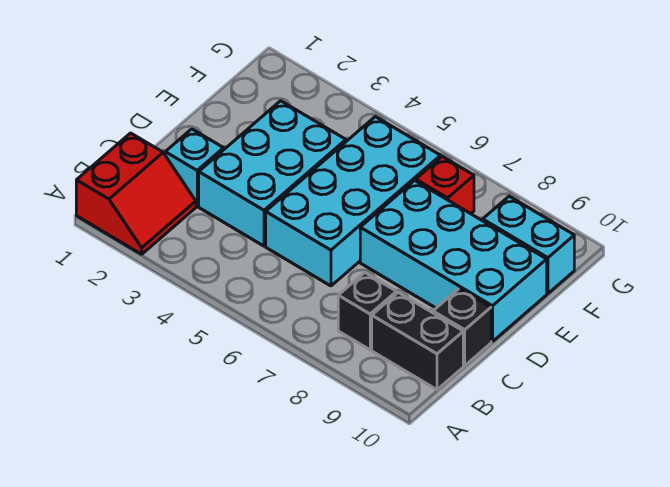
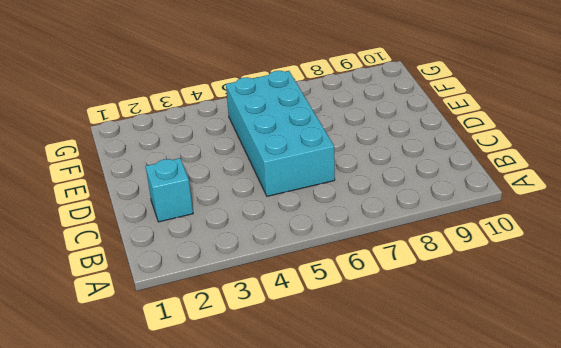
none -> red slope A1:B2 level 1 top 1
none -> black brick B8 level 1

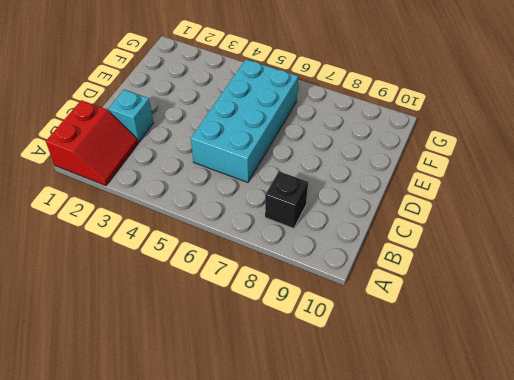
none -> black brick B9:B10 level 1
none -> cyan brick C3:E4 level 1

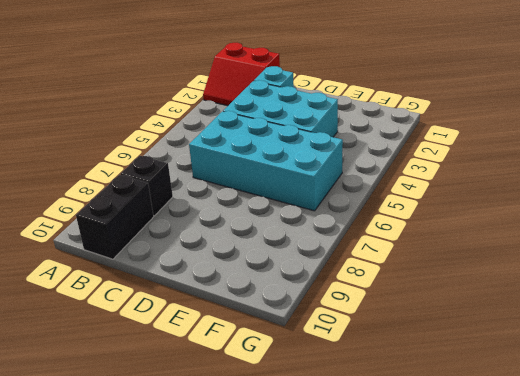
none -> black brick C10 level 1
none -> cyan brick D7:E10 level 1

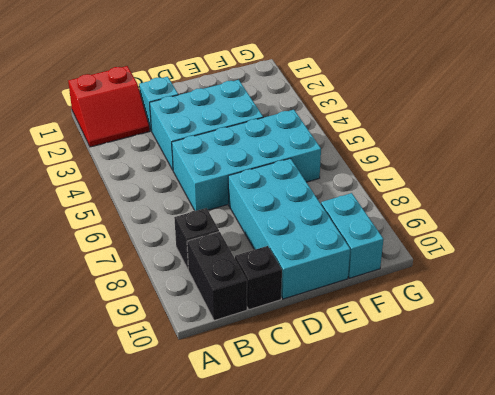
none -> red brick F7 level 1

